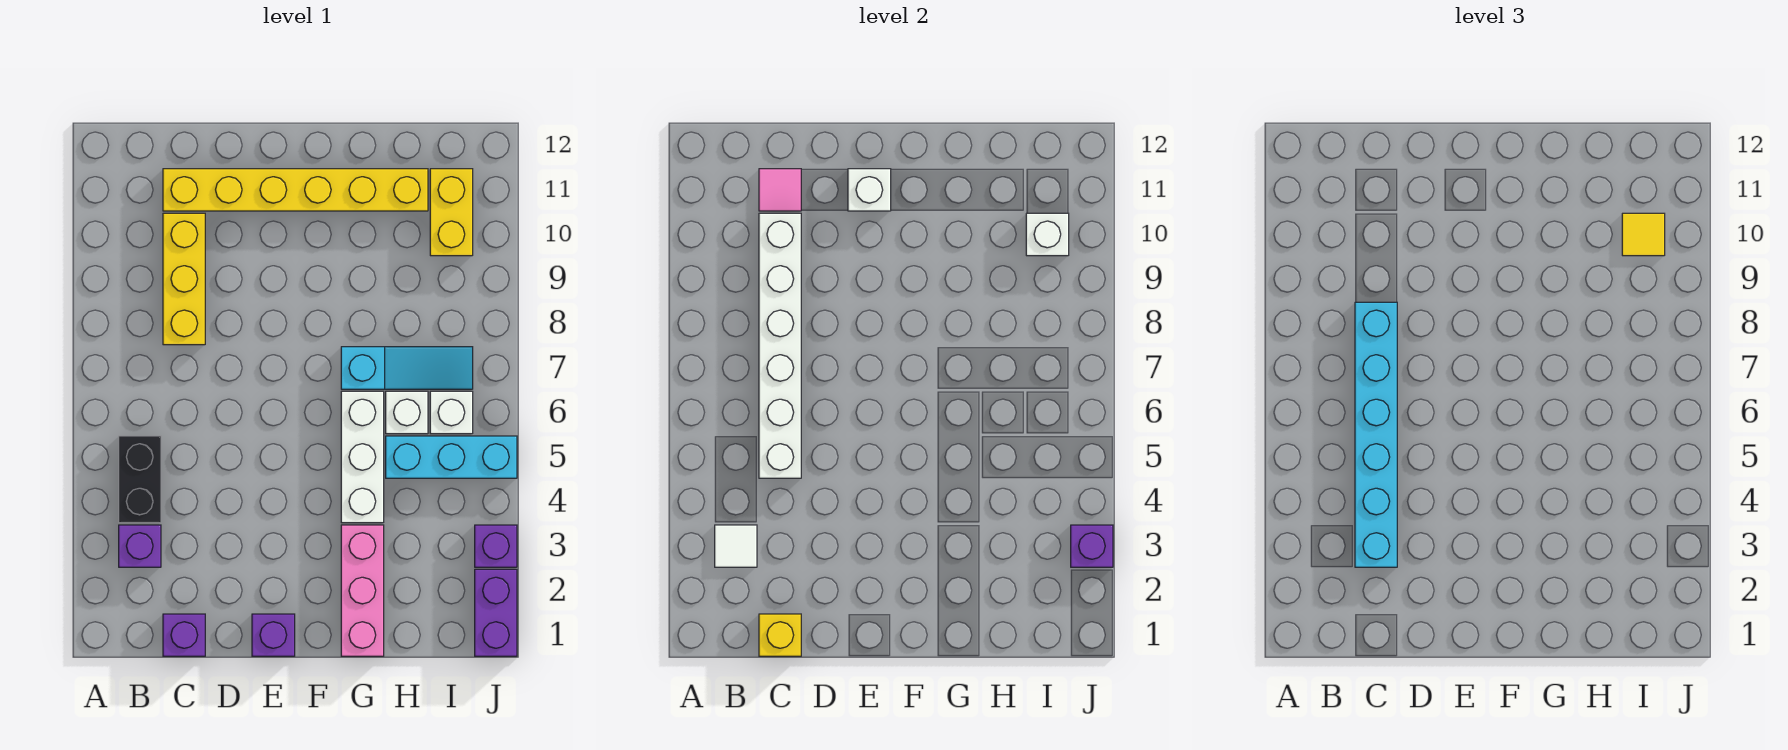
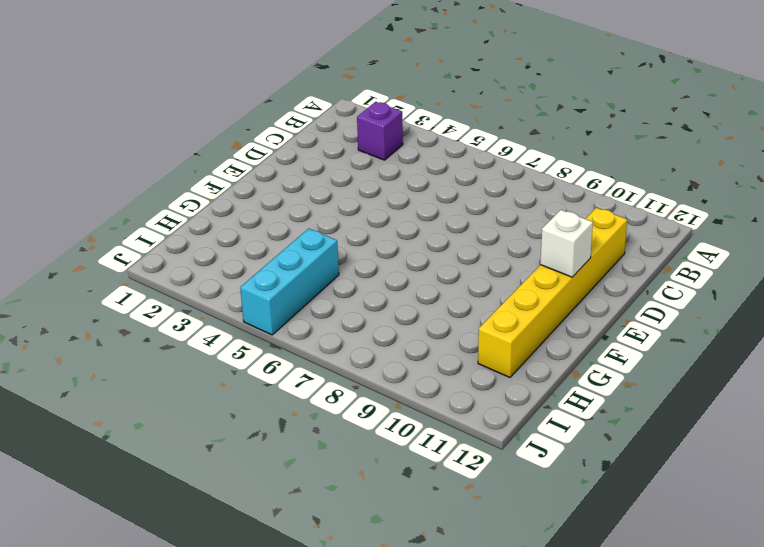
none -> black brick B4:B5 level 1
none -> purple brick C1 level 1
none -> yellow brick C8:C10 level 1

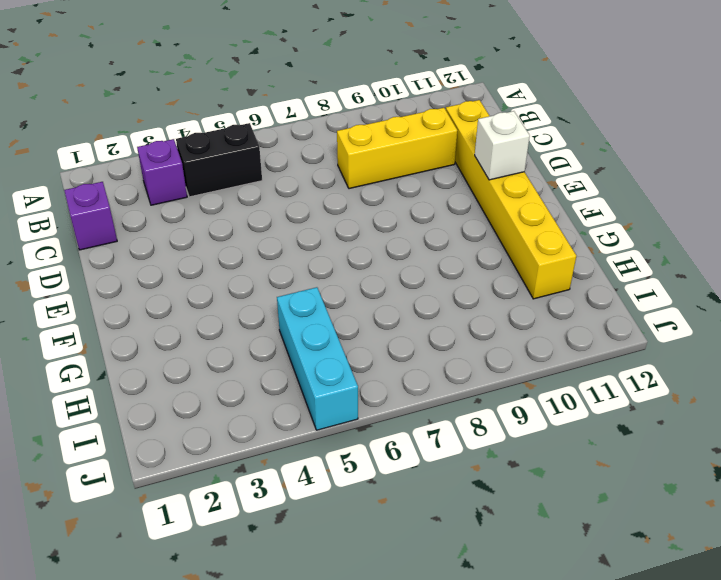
none -> purple brick E1 level 1
none -> pink brick G1:G3 level 1
none -> white brick G4:G6 level 1

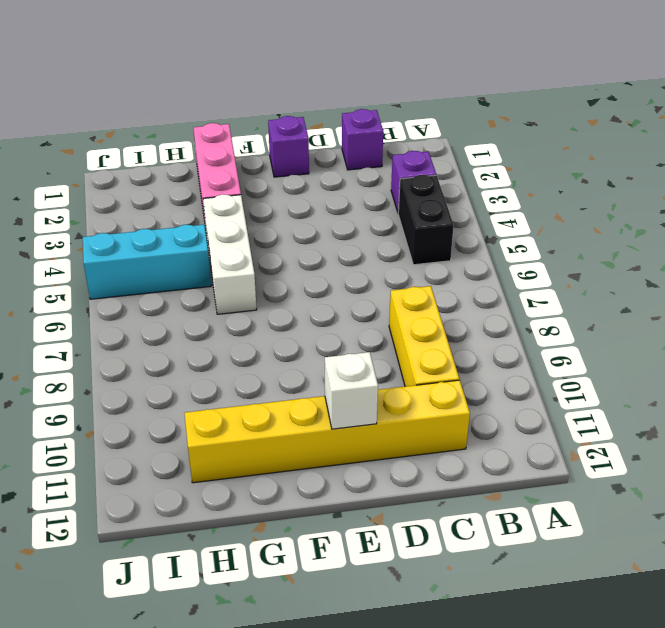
none -> cyan slope G7:I7 level 1 top G
none -> white brick H6 level 1
none -> white brick I6 level 1

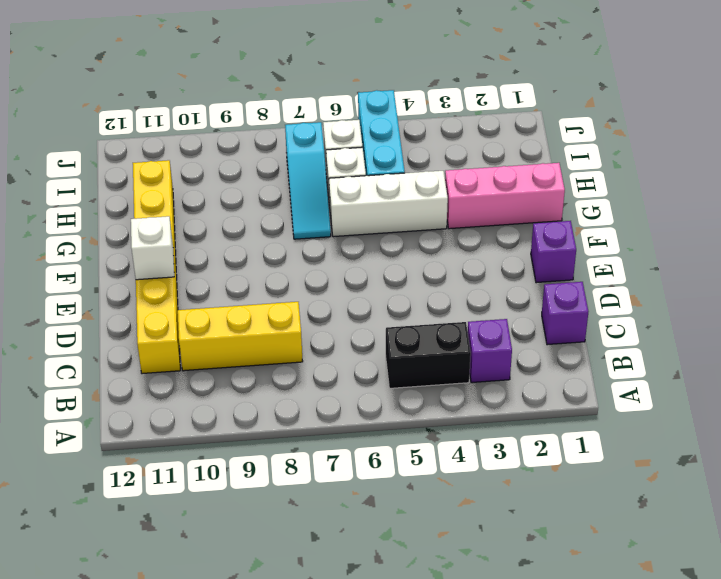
cyan slope G7:I7 level 1 top I -> cyan slope G7:I7 level 1 top G
none -> yellow brick I10:I11 level 1
none -> purple brick J1:J2 level 1
none -> purple brick J3 level 1

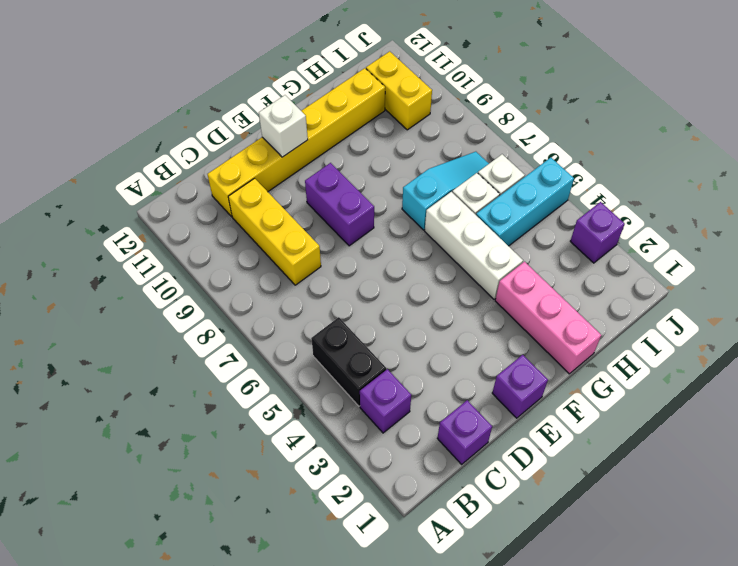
purple brick E8:E9 level 1 -> purple brick J1:J2 level 1
none -> white tile B3 level 2
none -> yellow brick C1 level 2
none -> white brick C5:C10 level 2

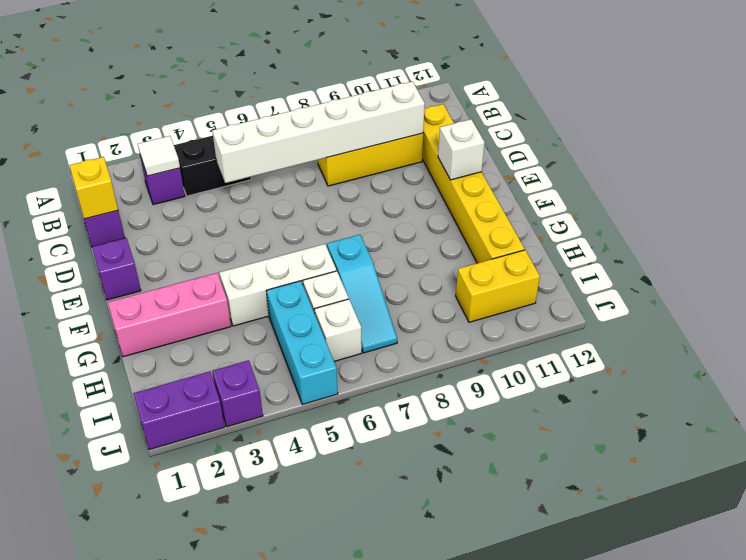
none -> pink tile C11 level 2
none -> white brick I10 level 2
none -> purple brick J3 level 2

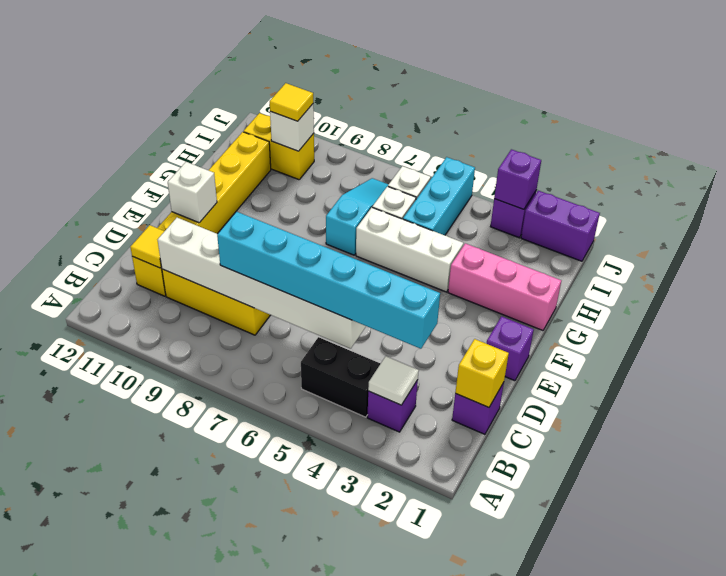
yellow tile C11 level 2 -> pink tile C11 level 2

